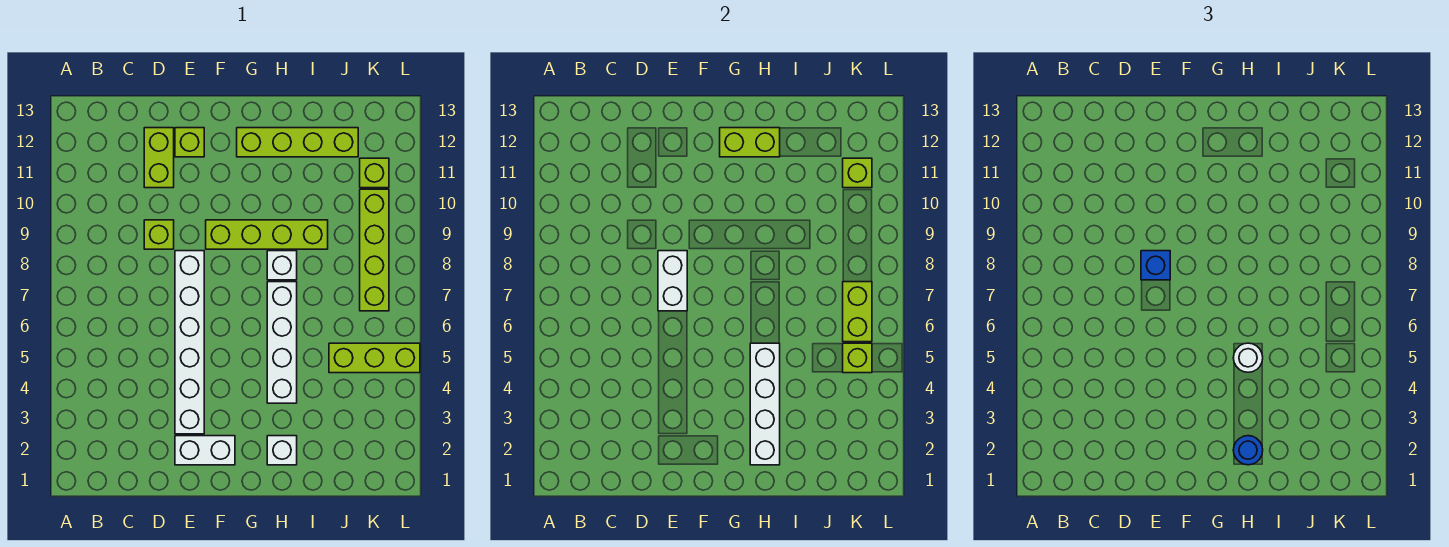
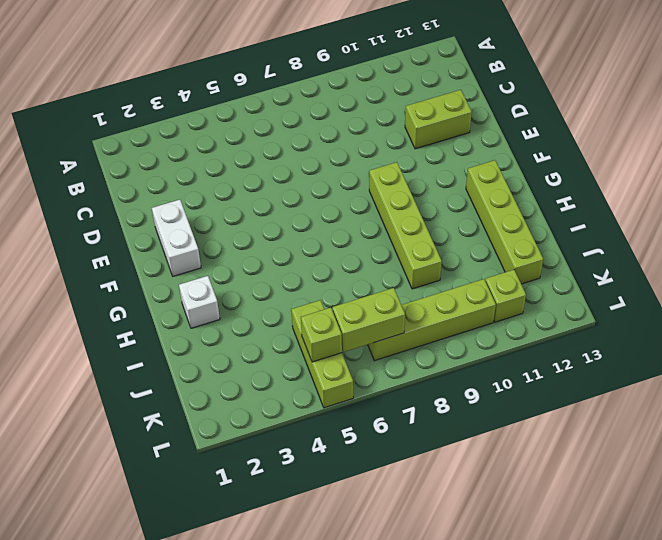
none -> lime brick D9 level 1
none -> white brick E3:E8 level 1
none -> lime brick E12 level 1

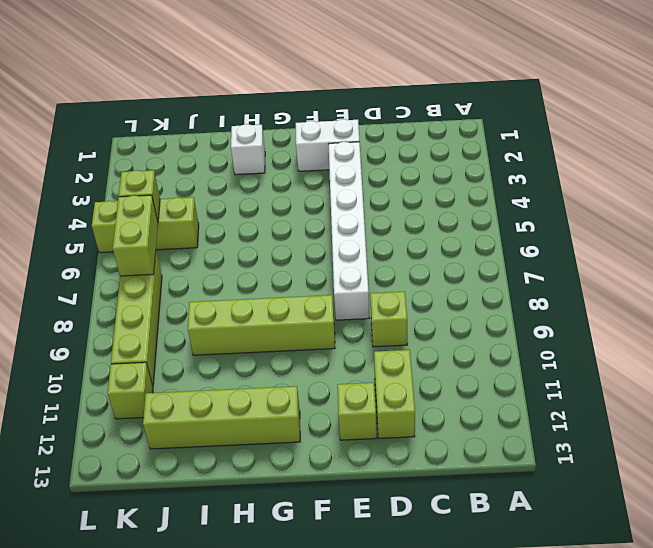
none -> white brick H4:H7 level 1
none -> white brick H8 level 1
none -> white brick E7:E8 level 2

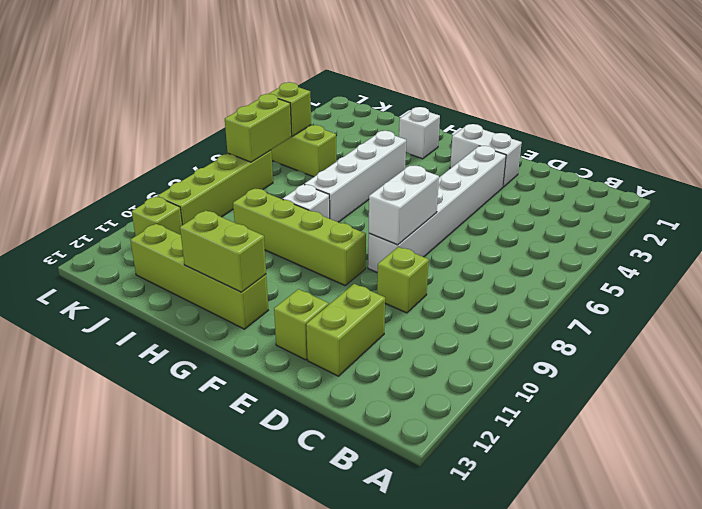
none -> white brick H2:H5 level 2
none -> lime brick K11 level 2
none -> blue brick E8 level 3

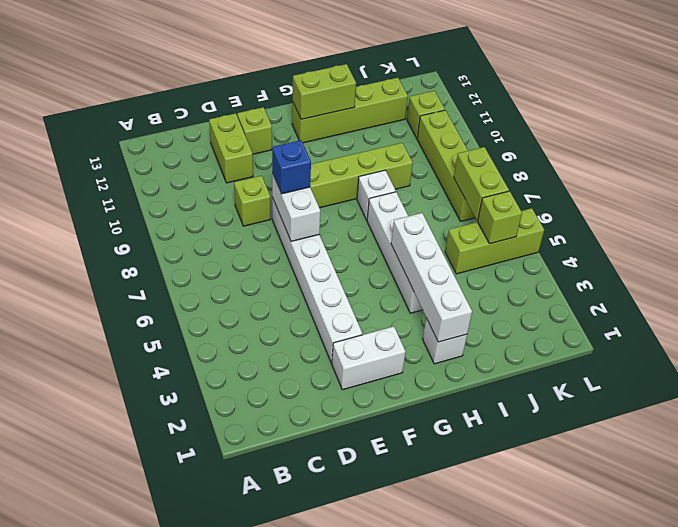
none -> lime brick K11 level 2
none -> blue round brick H2 level 3
none -> white round brick H5 level 3

